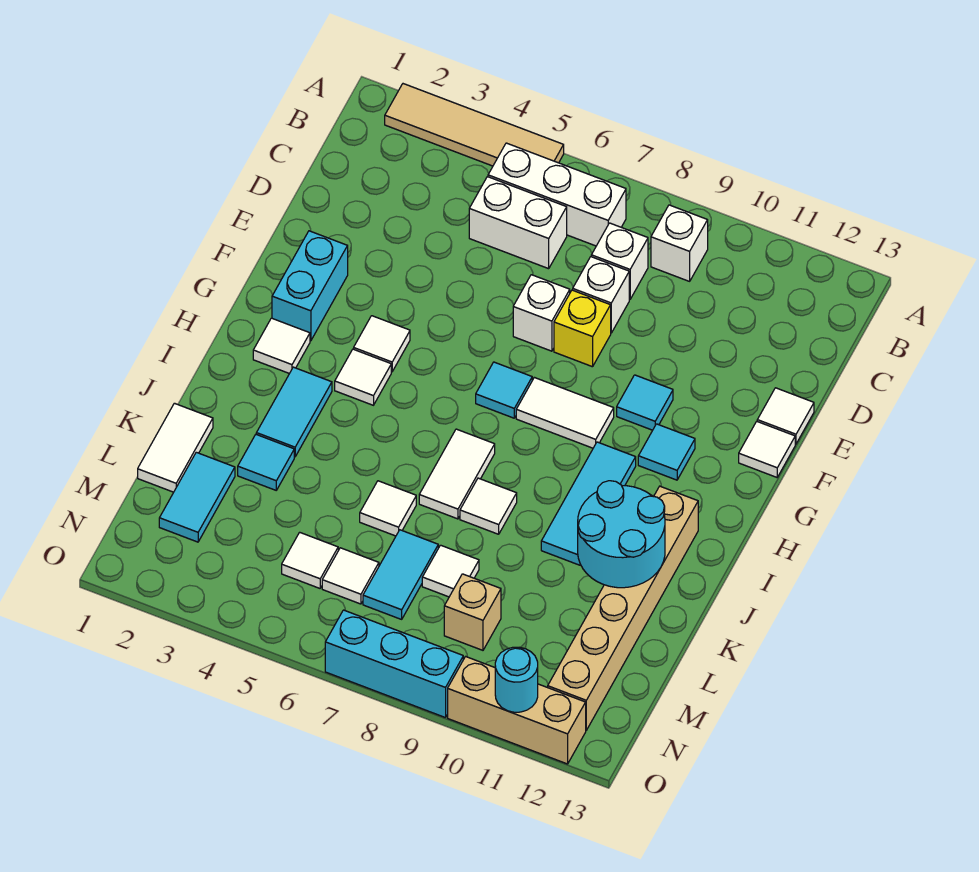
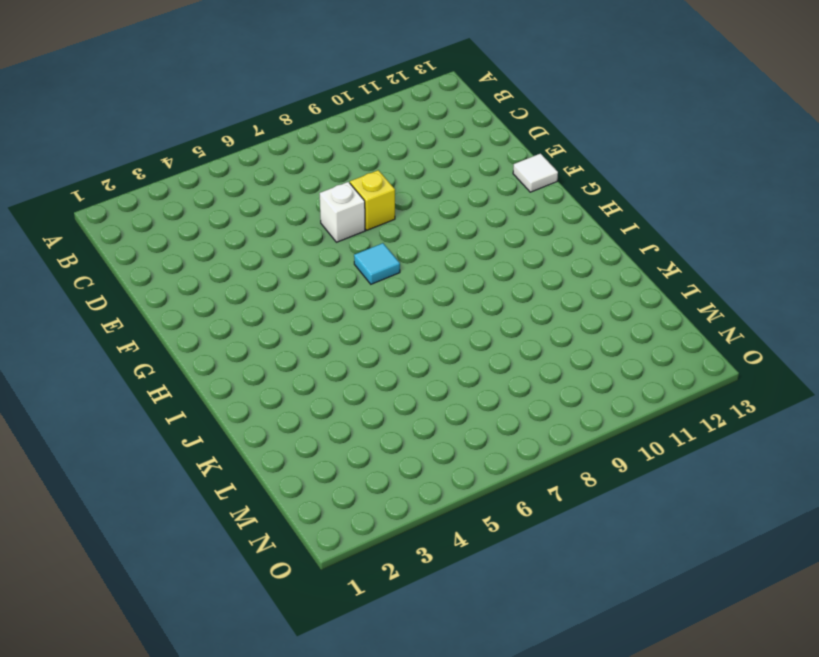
none -> tan tile A2:A5 level 1
none -> white brick B5:B7 level 1
none -> white brick B9 level 1
none -> white brick C5:C6 level 1

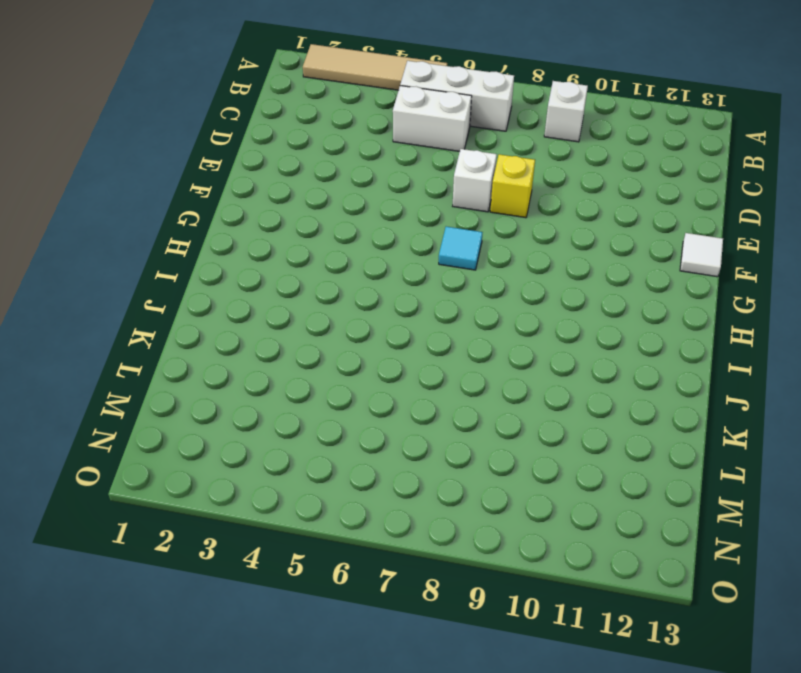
none -> white brick C8 level 1
none -> white brick D8 level 1
none -> white tile E13 level 1
none -> cyan brick F2:G2 level 1

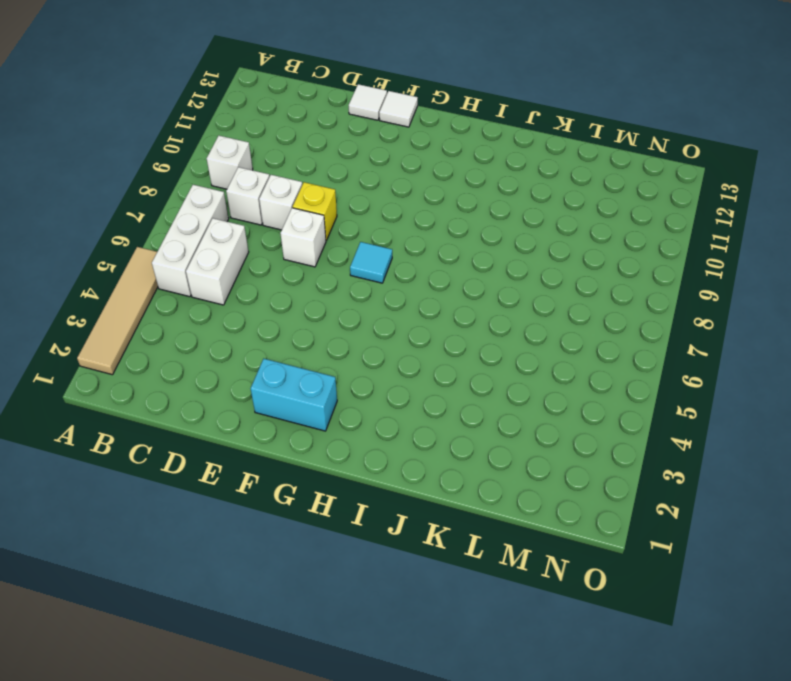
none -> cyan tile F10 level 1
none -> white tile G4 level 1
none -> white tile G8:G9 level 1
none -> cyan tile G11 level 1

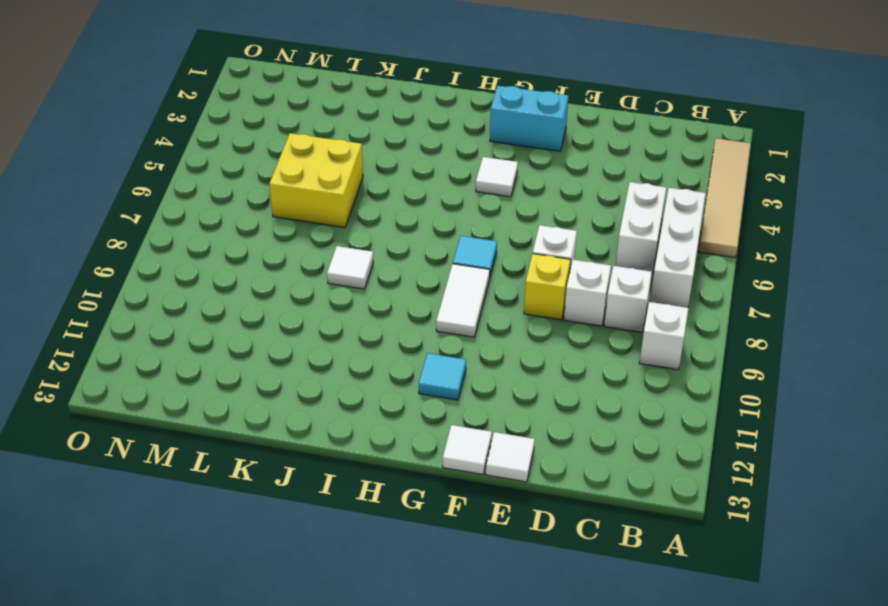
yellow brick K5:L6 level 1 -> white tile K6 level 1
none -> cyan tile F10 level 1
none -> white tile H2 level 1
none -> white tile H4 level 1
none -> cyan tile H10:J10 level 1

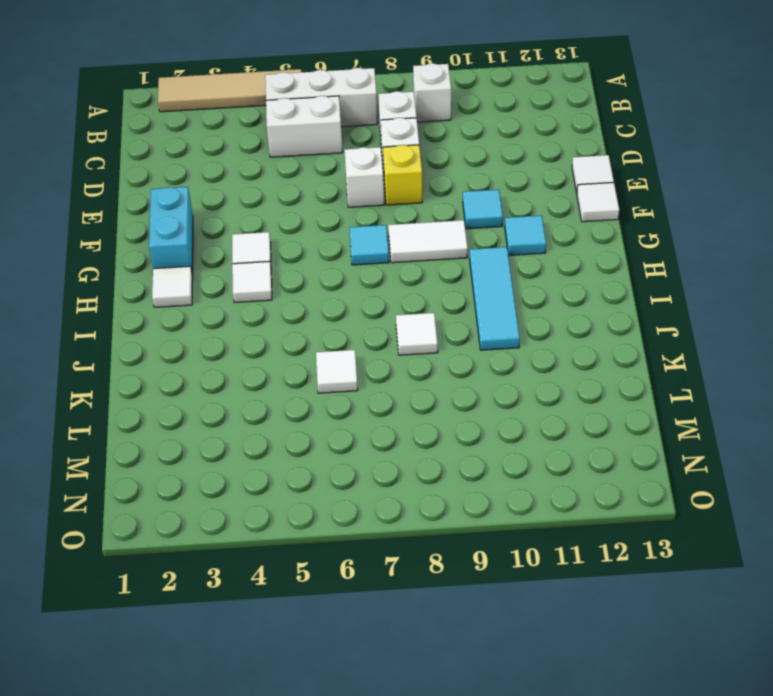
none -> cyan tile I3:J3 level 1
none -> white tile I7:J7 level 1
none -> tan brick I12:N12 level 1
none -> white tile K1:L1 level 1

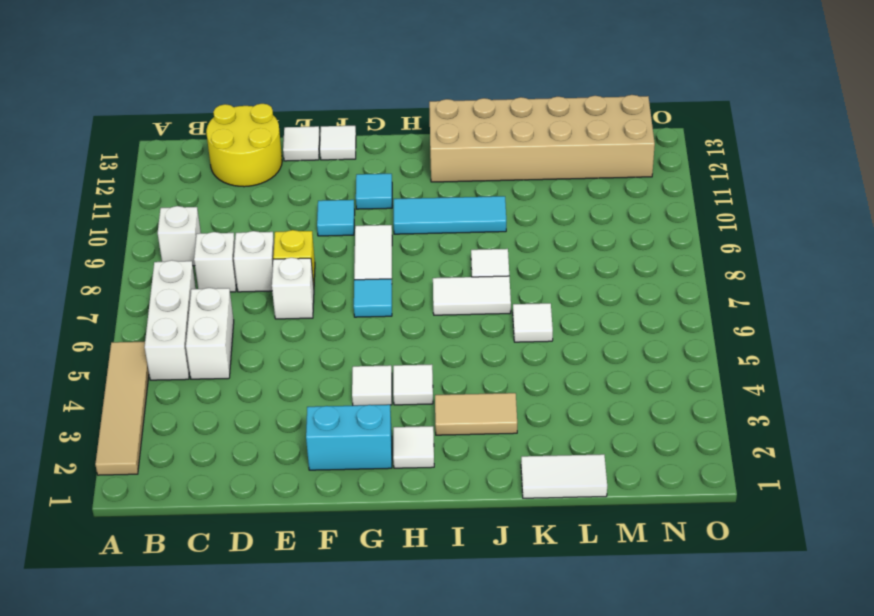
yellow round brick C12:D13 level 1 -> none
tan tile I3:J3 level 1 -> cyan tile I3:J3 level 1
tan brick I12:N13 level 1 -> tan brick I12:N12 level 1
none -> cyan tile K3 level 1
none -> cyan tile L2:M2 level 1
none -> cyan tile L7:M7 level 1
none -> white tile L8 level 1

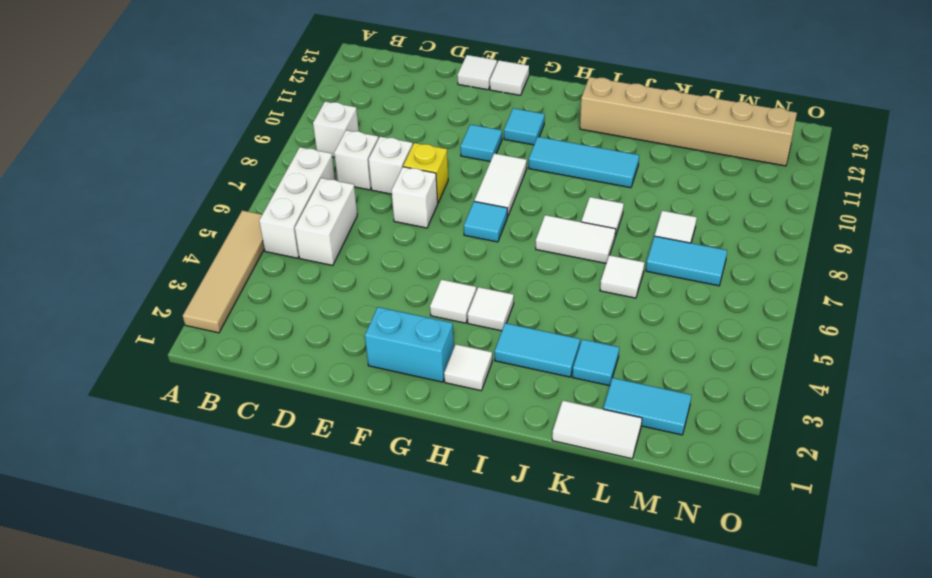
none -> white tile M5 level 1
none -> white tile M6 level 1
none -> tan brick M9 level 1
none -> cyan brick O7:O9 level 1

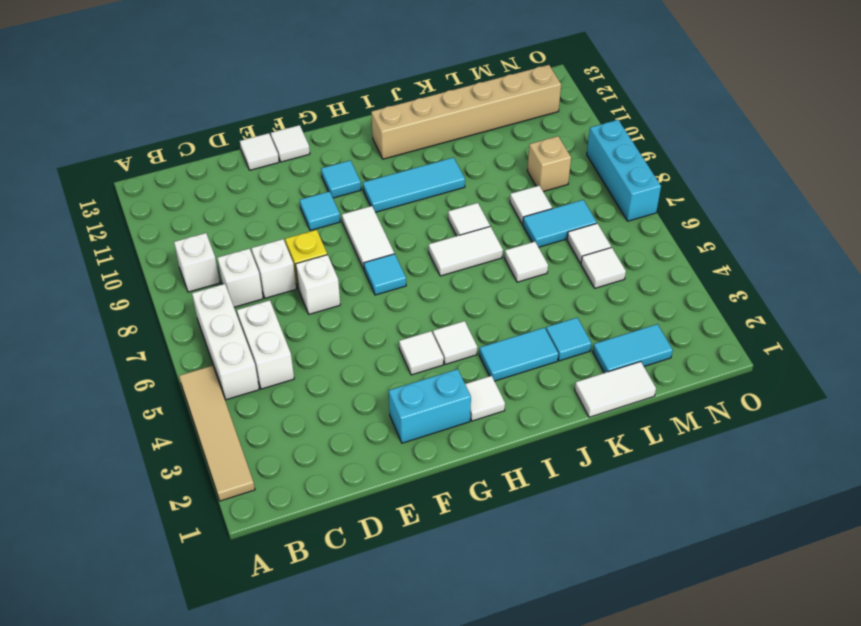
none -> tan brick O10:O12 level 1
none -> cyan round brick J11:K12 level 2
none -> cyan round brick O11 level 2

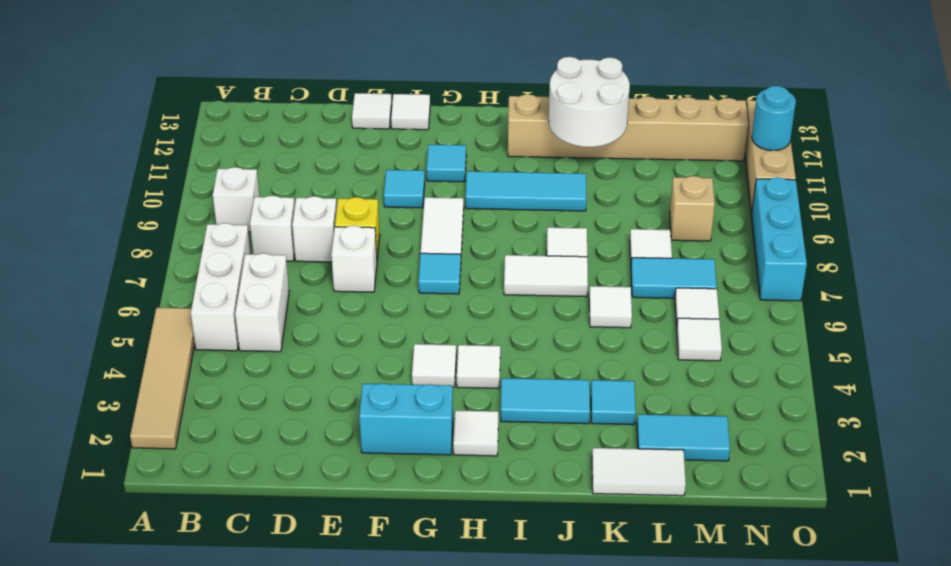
white round brick J11:K12 level 2 -> cyan round brick J11:K12 level 2

